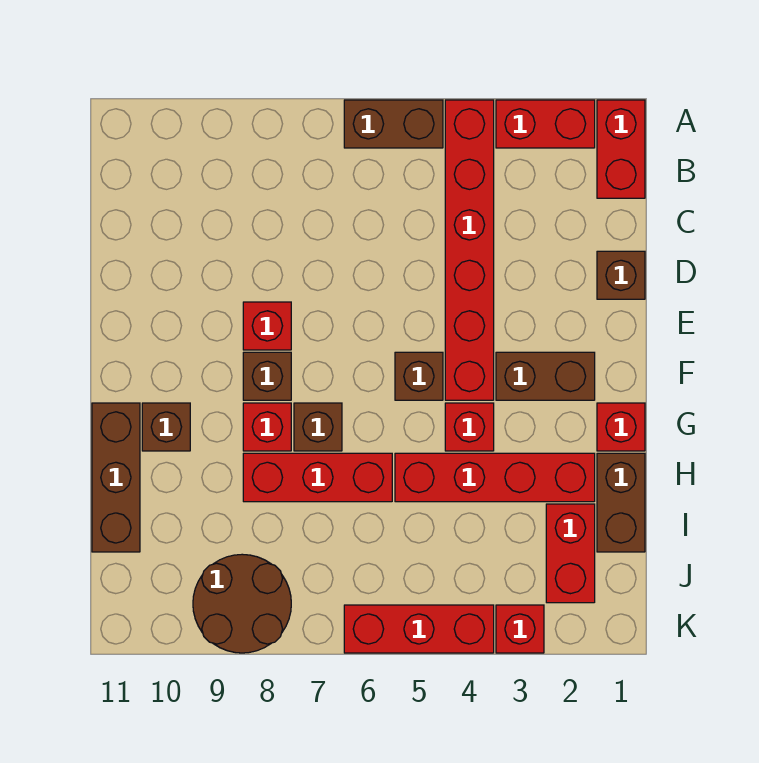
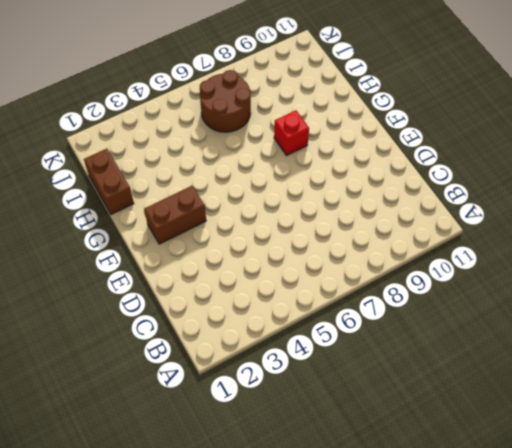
brown round brick I6:J7 level 1 -> brown round brick J8:K9 level 1
none -> red brick A1:B1 level 1
none -> red brick A2:A3 level 1
none -> red brick A4:F4 level 1

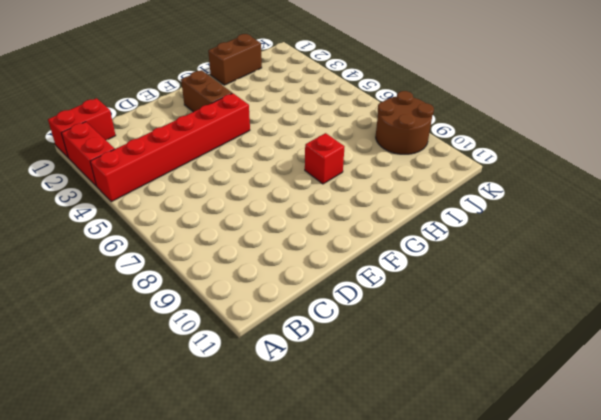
none -> brown brick A5:A6 level 1
none -> brown brick D1 level 1
none -> red brick E8 level 1

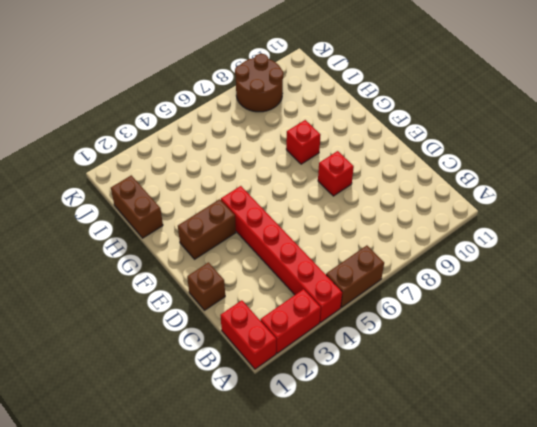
none -> brown brick F5 level 1
none -> brown brick F8 level 1
none -> red brick G1 level 1

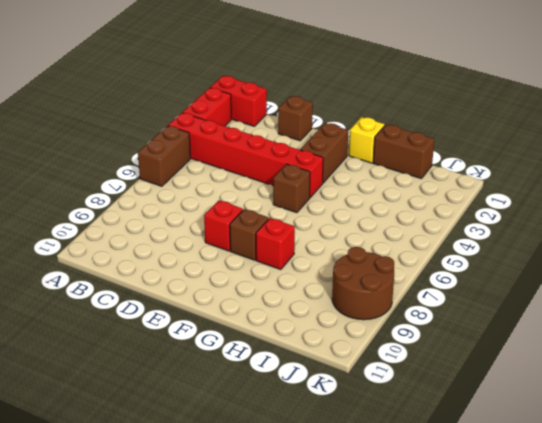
yellow brick G1 level 1 -> red brick G1 level 1
none -> red brick G4 level 1
none -> brown brick G7 level 1
none -> brown brick G10 level 1

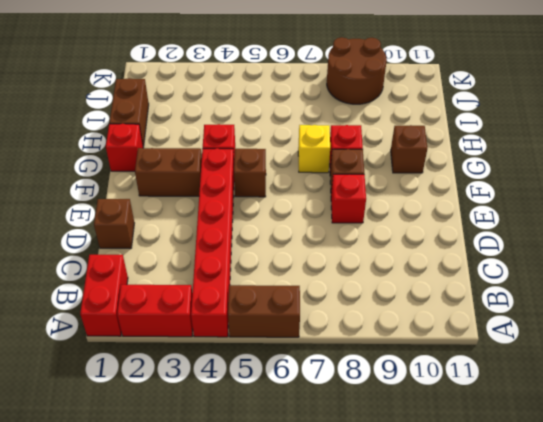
yellow brick G7 level 1 -> brown brick G7 level 1
none -> brown brick G11:I11 level 1
none -> red brick H2:H5 level 1
none -> red brick H6:H8 level 1

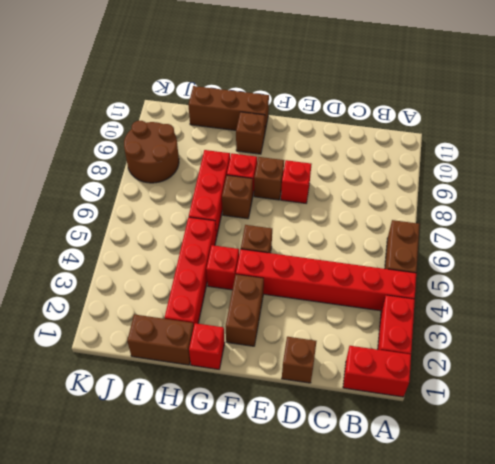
none -> red brick I2:J2 level 1
none -> red brick K3 level 1
none -> red brick K4:K6 level 1

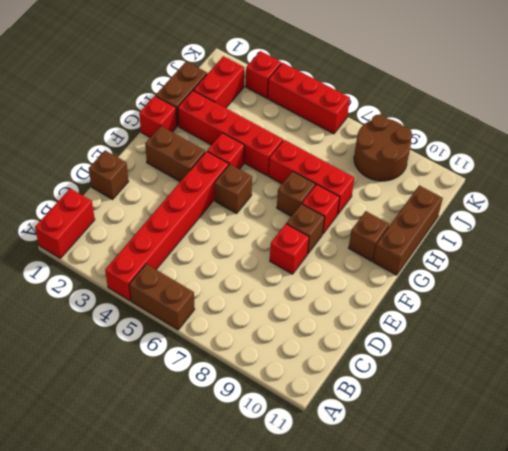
none -> red brick A2:A3 level 1

